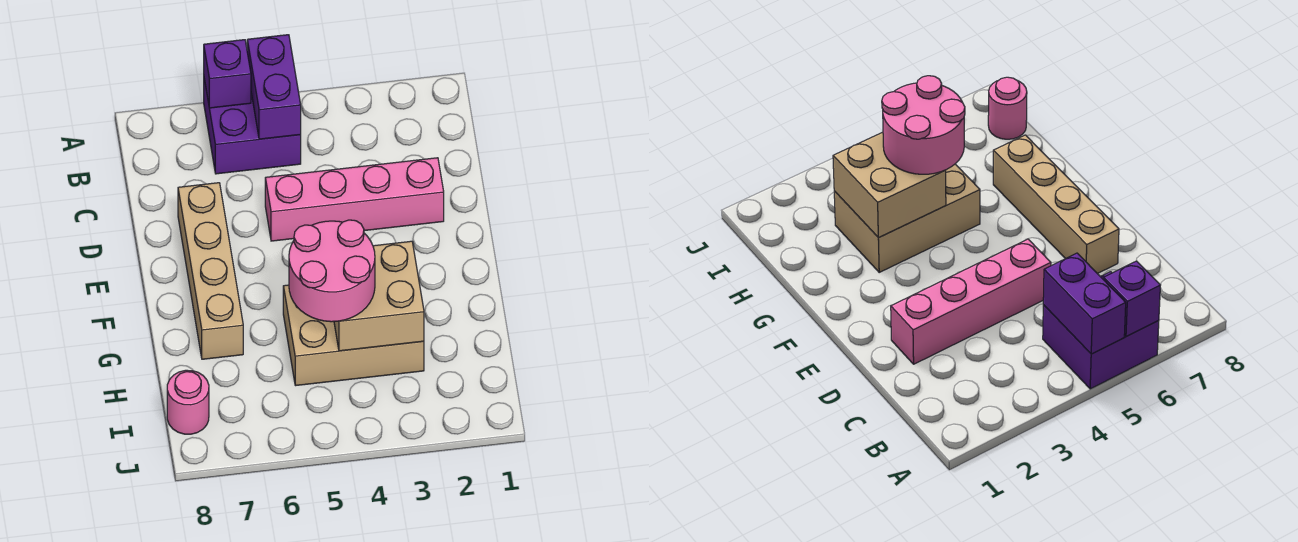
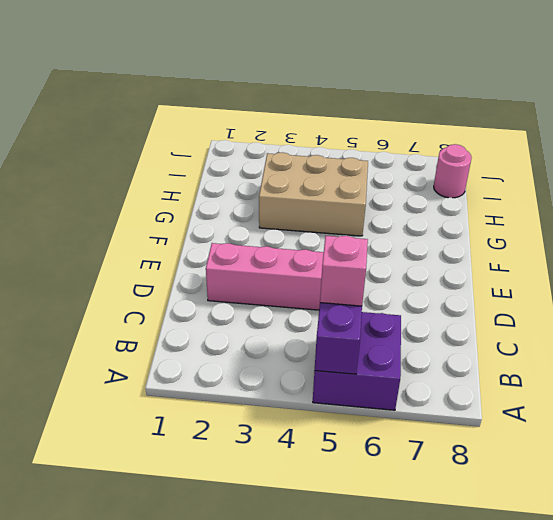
pink brick B5 level 3 -> none
none -> tan brick D7:G7 level 1
none -> purple brick A6 level 2

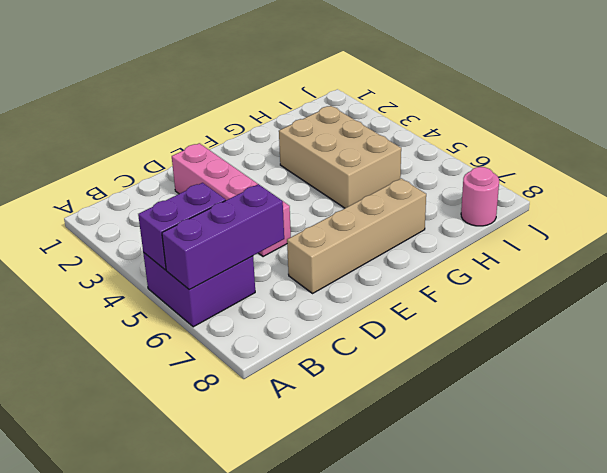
purple brick A6:C6 level 2 -> purple brick A6 level 2
none -> tan brick G3:H4 level 2
none -> pink round brick G4:H5 level 3

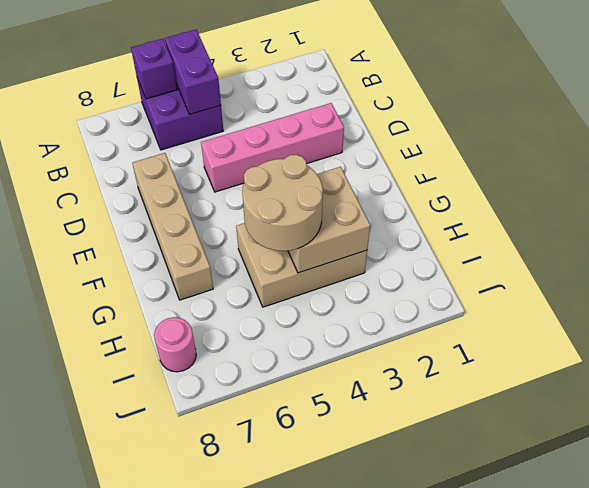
tan round brick G4:H5 level 3 -> pink round brick G4:H5 level 3

